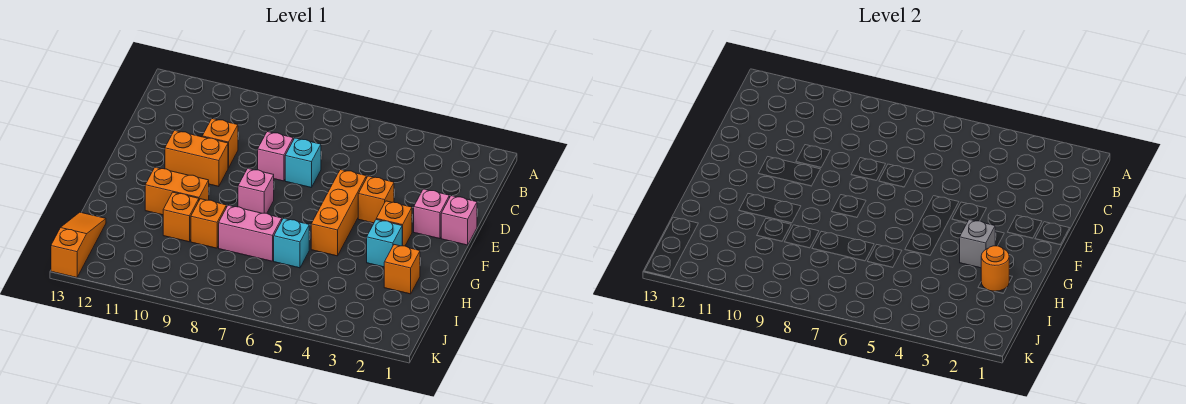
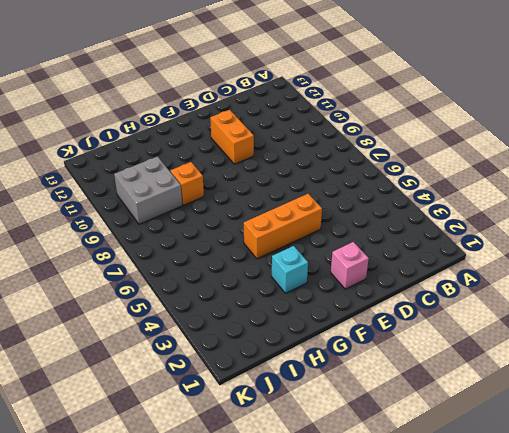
grey brick I9:J10 level 1 -> none
none -> cyan brick D7 level 1
none -> pink brick D8 level 1
none -> orange brick D10 level 1

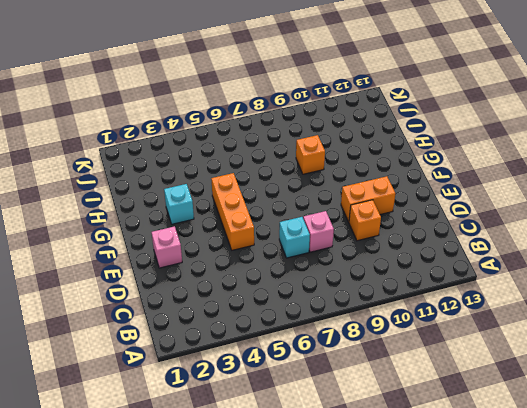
none -> pink brick E1 level 1
none -> orange brick E4 level 1
none -> orange brick F3 level 1

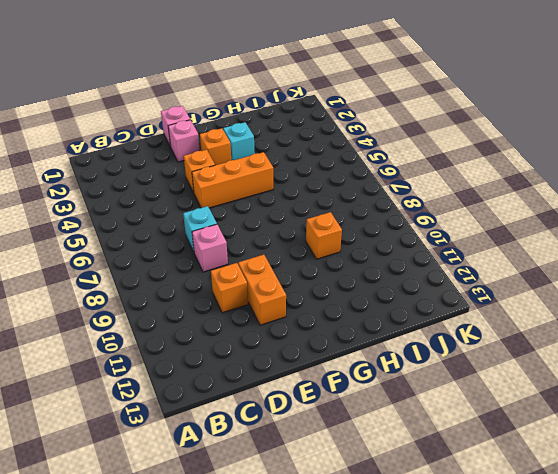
none -> pink brick F8 level 1
none -> orange brick G10:G11 level 1
none -> orange brick H2 level 1

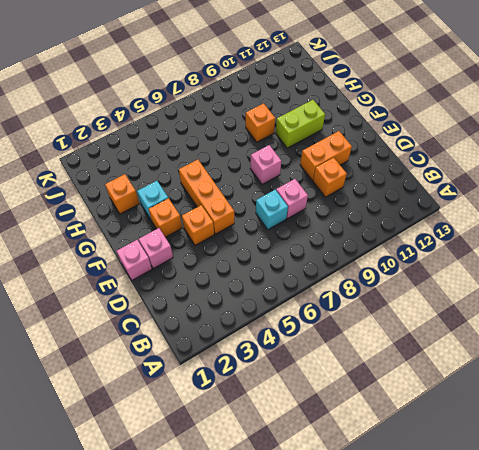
lime brick G10:G11 level 1 -> orange brick G10:G11 level 1
none -> cyan brick H6 level 1
none -> pink brick H7:H8 level 1
none -> orange brick H10 level 1

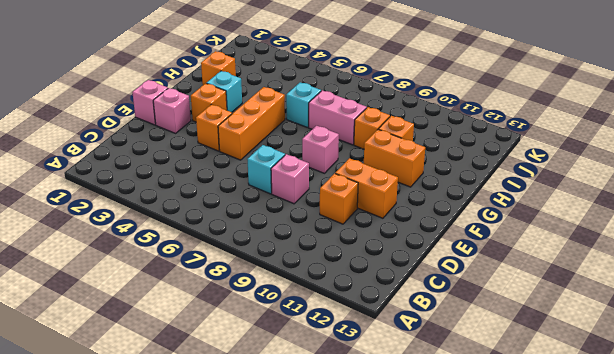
none -> orange slope I13:K13 level 1 top K
none -> grey brick G3 level 2
none -> orange round brick H2 level 2

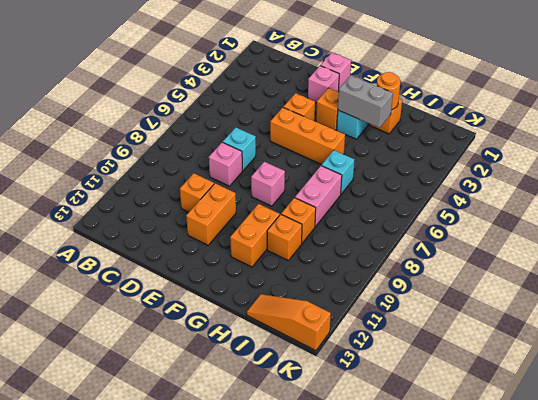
grey brick G3:H3 level 2 -> grey brick G3 level 2

